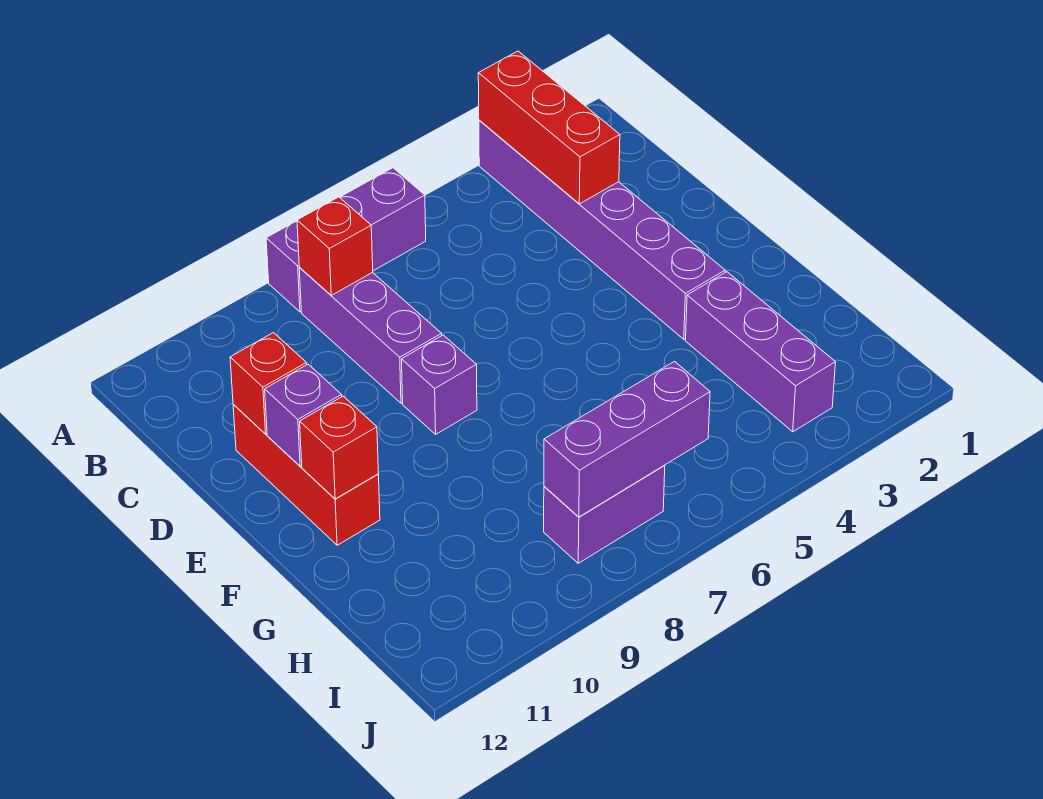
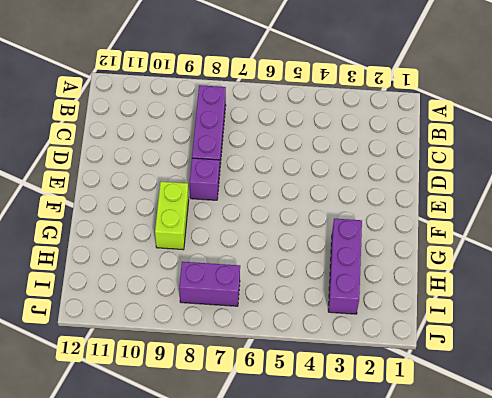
lime brick F9:G9 level 1 -> none
none -> purple brick A3:F3 level 1
none -> purple brick A6:A8 level 1
none -> red brick D11:F11 level 1

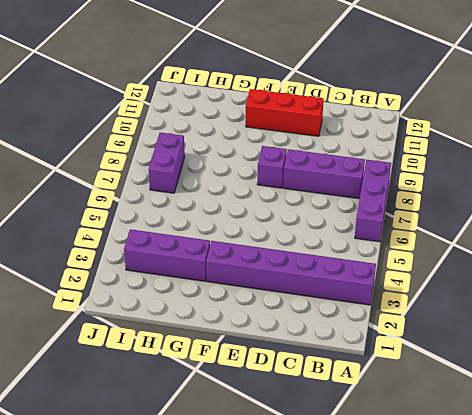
none -> red brick A3:C3 level 2
none -> red brick B8 level 2
none -> red brick D11 level 2

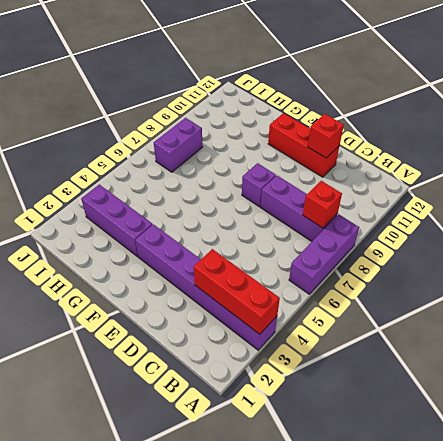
none -> purple brick E11 level 2
none -> red brick F11 level 2
none -> purple brick I6:I8 level 2

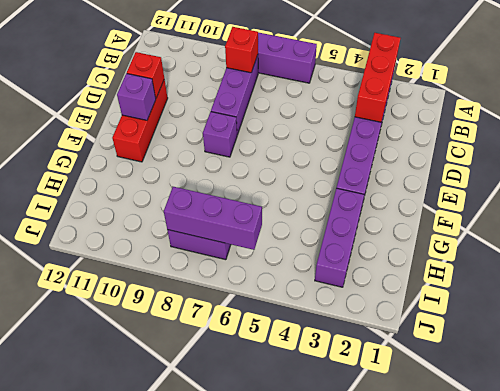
none -> red brick F11 level 2

